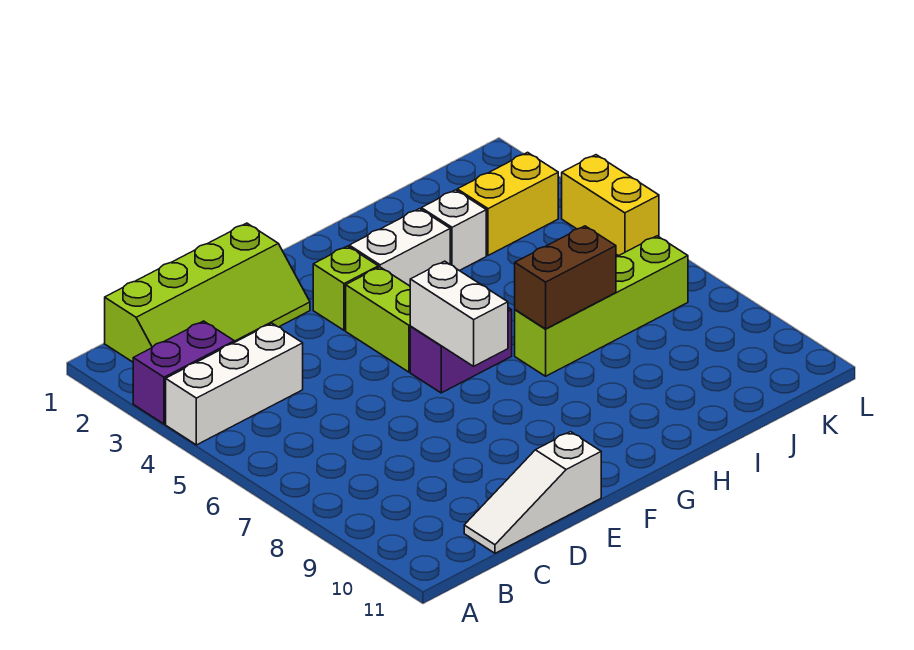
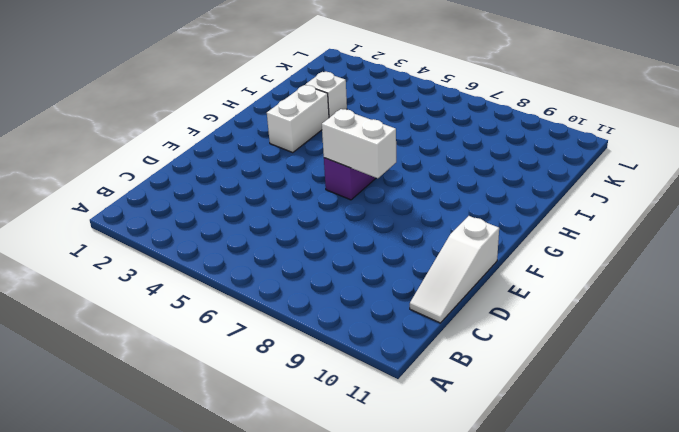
none -> purple brick A3:B3 level 1
none -> white brick A4:C4 level 1
none -> lime slope B1:E2 level 1 top 1

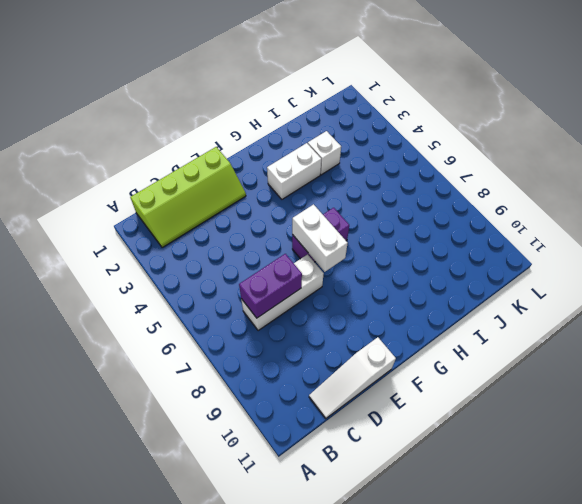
white brick C7:E7 level 1 -> white brick A4:C4 level 1
purple brick C7:D7 level 2 -> purple brick A3:B3 level 1
none -> lime brick F3 level 1
none -> lime brick F4:F5 level 1
none -> lime brick H7:K7 level 1

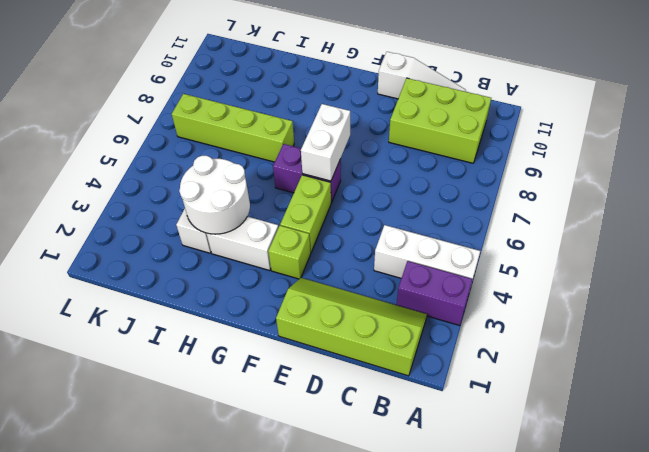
lime brick B9:D10 level 1 -> none
white round brick H3:I4 level 2 -> none
none -> yellow brick J3:K3 level 1
none -> yellow brick L4:L5 level 1
none -> brown brick H7:I7 level 2

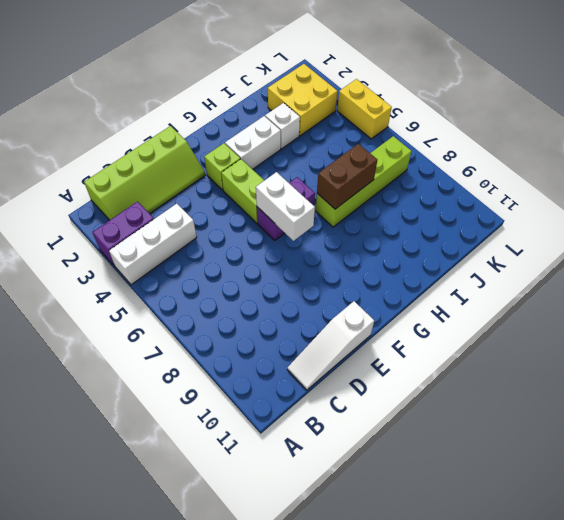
yellow brick J2:K3 level 1 -> yellow brick J3:K3 level 1

